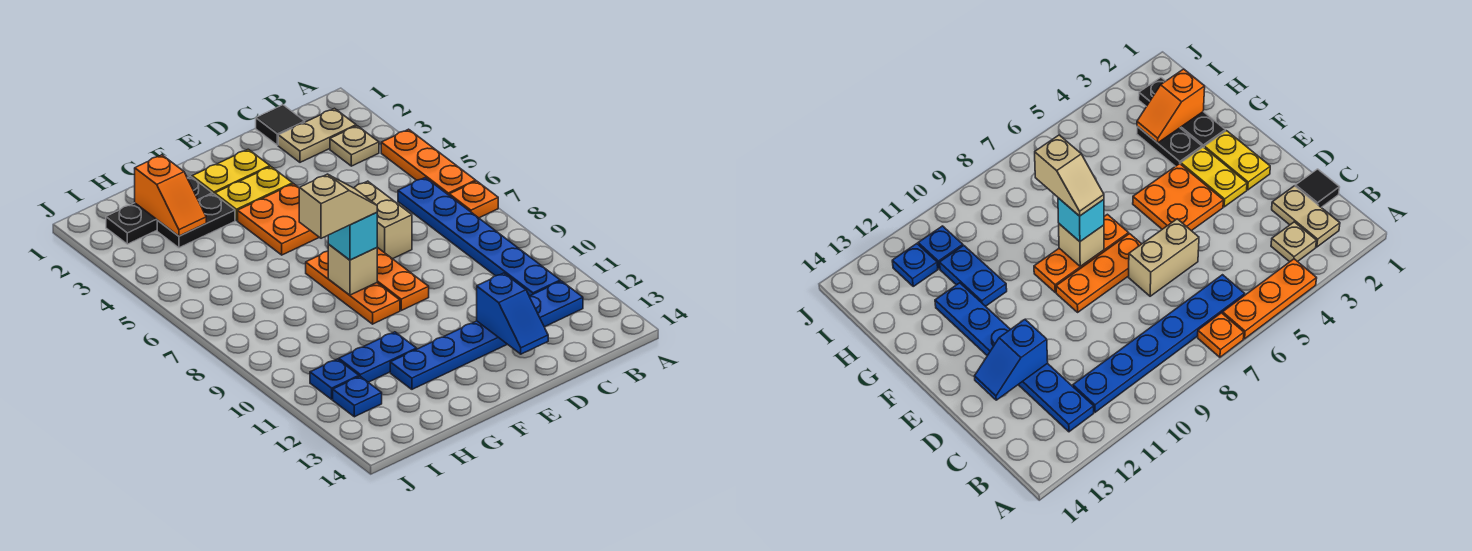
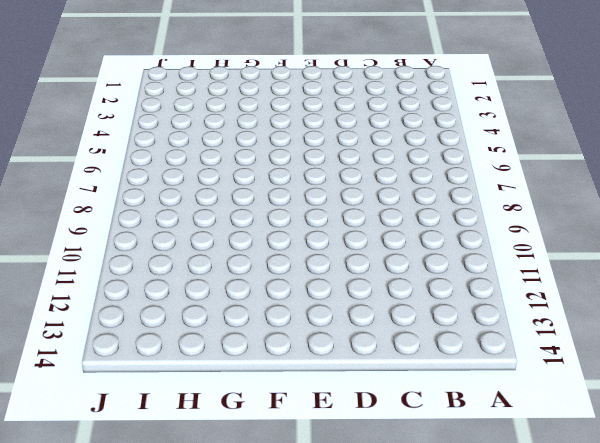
none -> orange plate A4:A6 level 1
none -> orange plate A7 level 1
none -> tan plate B2:C2 level 1

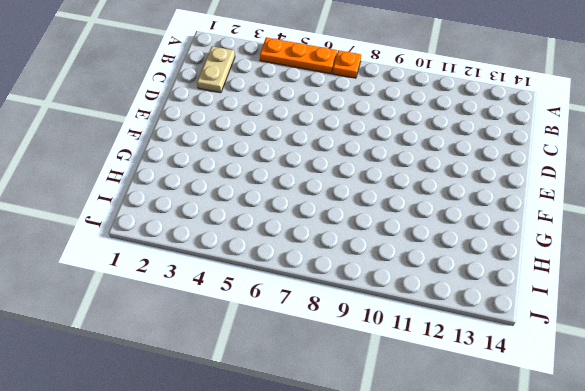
none -> tan plate B3 level 1
none -> blue plate B6:B11 level 1
none -> blue plate B12:G12 level 1

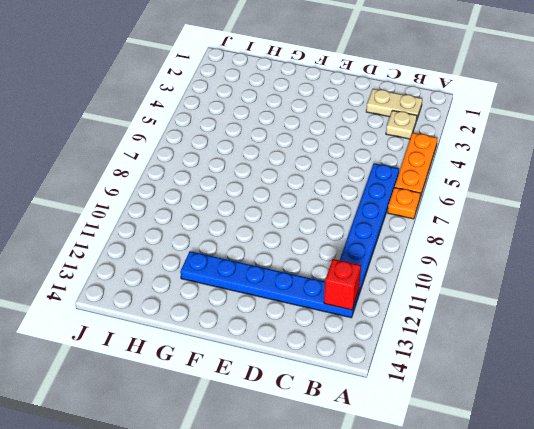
red brick B12 level 2 -> none
none -> black tile C1 level 1
none -> tan brick D6:D7 level 1
none -> yellow plate E2:F2 level 1

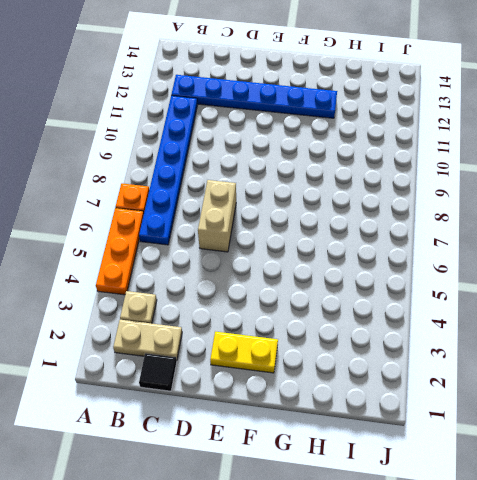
none -> yellow plate E3:F3 level 1
none -> orange plate E4:F5 level 1
none -> orange plate E7:E9 level 1

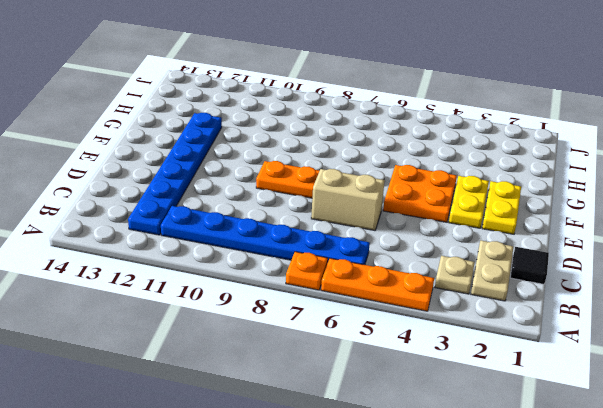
none -> orange plate F7:F9 level 1
none -> black plate G2:I2 level 1
none -> black plate G3:H3 level 1

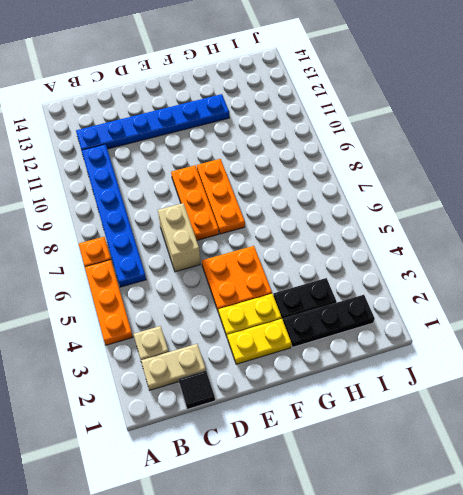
none -> blue plate G11:H11 level 1
none -> blue plate I11 level 1
none -> blue plate I12 level 1

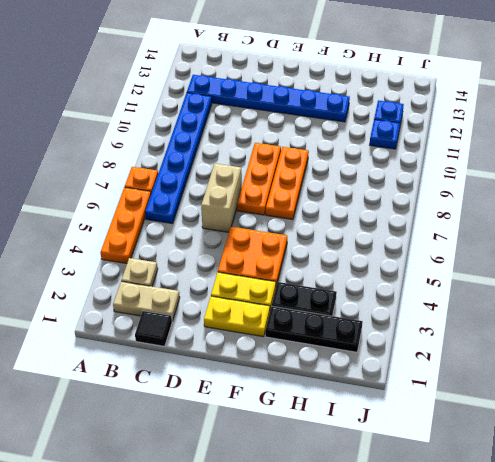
none -> blue plate G11:H11 level 1
none -> blue slope D12:D13 level 2 top 12
none -> tan brick F8 level 2

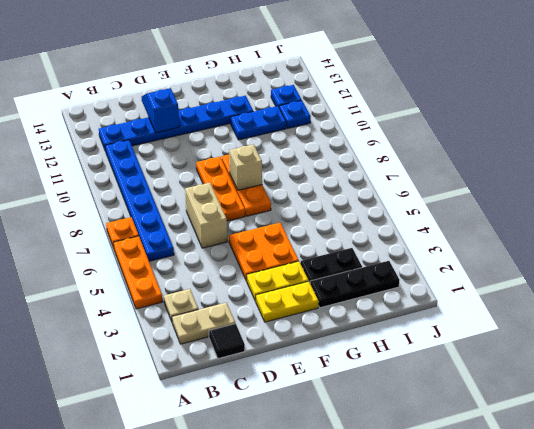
none -> orange slope H2:H3 level 2 top 2
none -> cyan brick F8 level 3
none -> tan slope F8:G8 level 4 top G

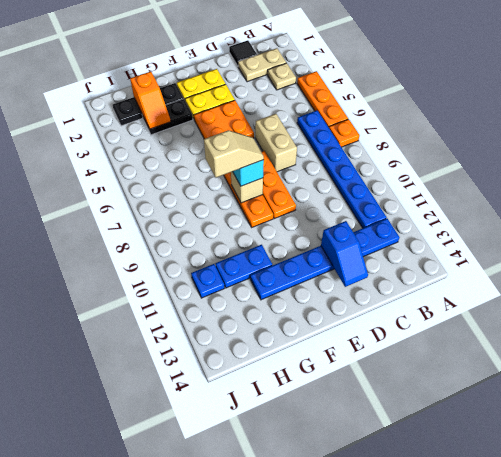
none -> blue plate I12 level 1

